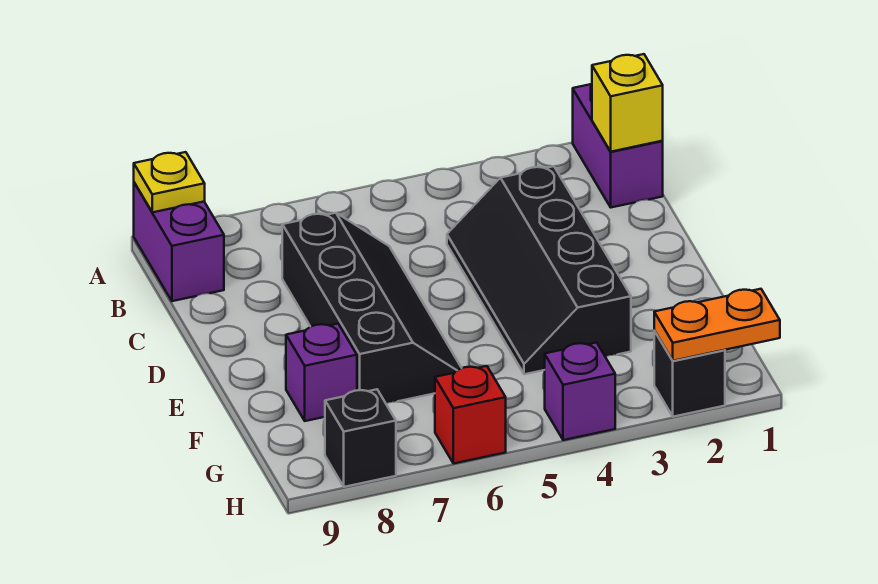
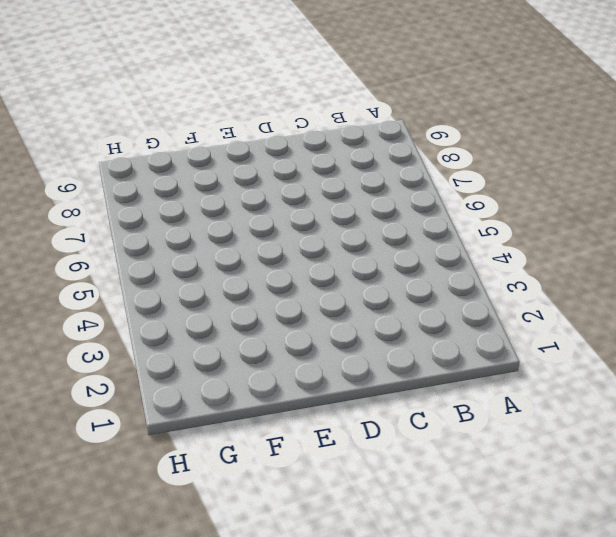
none -> purple brick A1:B1 level 1
none -> purple brick A9:B9 level 1
none -> black slope C3:F4 level 1 top 3

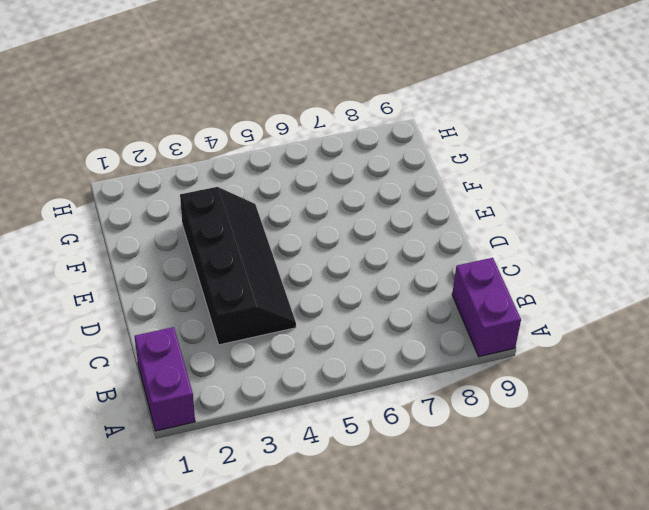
none -> black slope C6:F7 level 1 top 7
none -> purple brick F8 level 1
none -> black brick H2 level 1

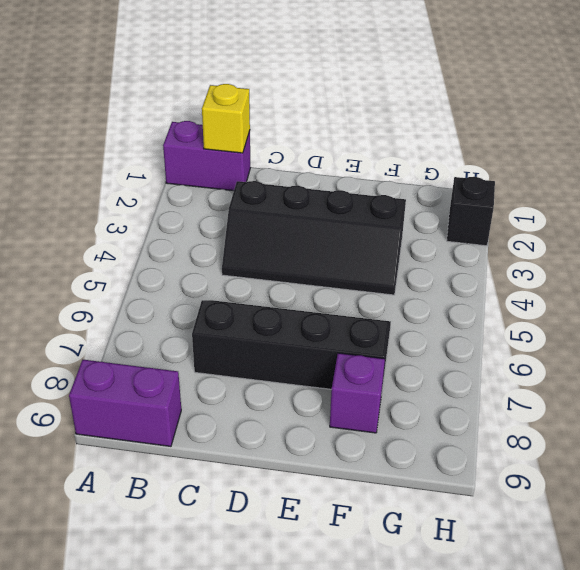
none -> purple brick H4 level 1
none -> red brick H6 level 1
none -> black brick H8 level 1

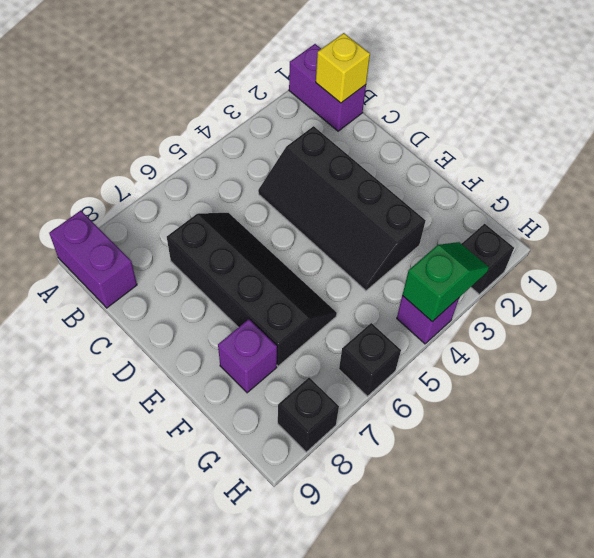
green slope H3:H4 level 2 top 4 -> none
black brick H6 level 1 -> red brick H6 level 1
none -> yellow plate A9 level 2
none -> orange plate H1:H2 level 2

